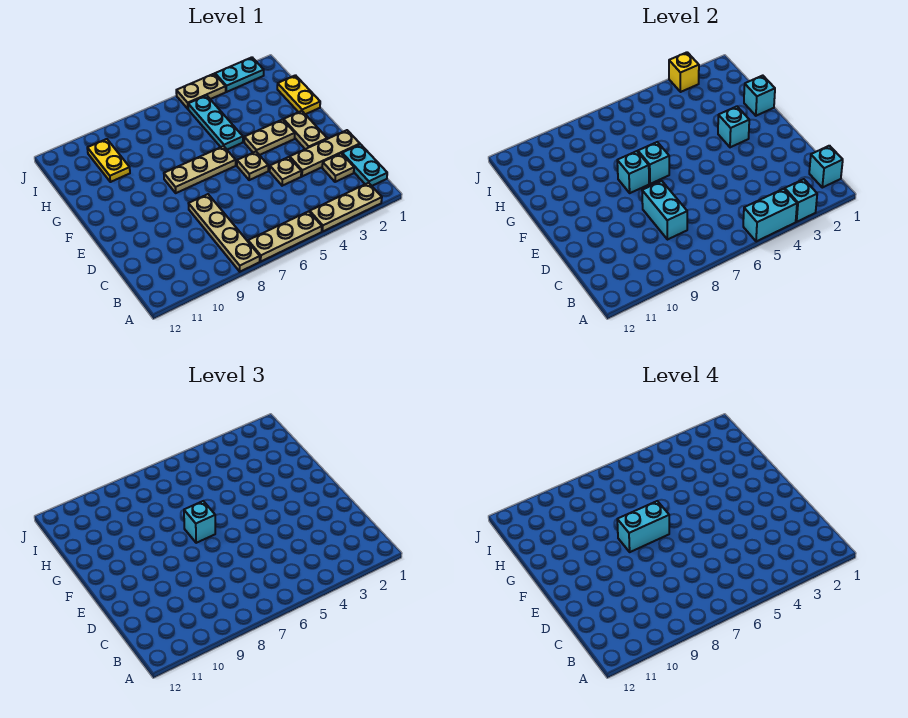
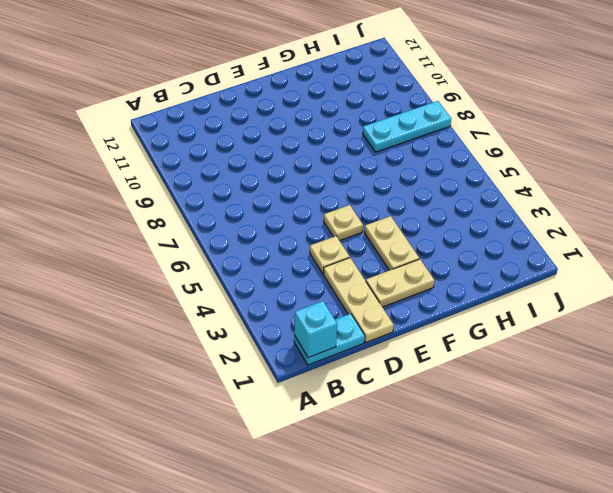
cyan plate H8:J8 level 1 -> cyan plate G5:I5 level 1
none -> tan plate A2:A4 level 1
none -> tan plate A5:A7 level 1
none -> tan plate A8:D8 level 1

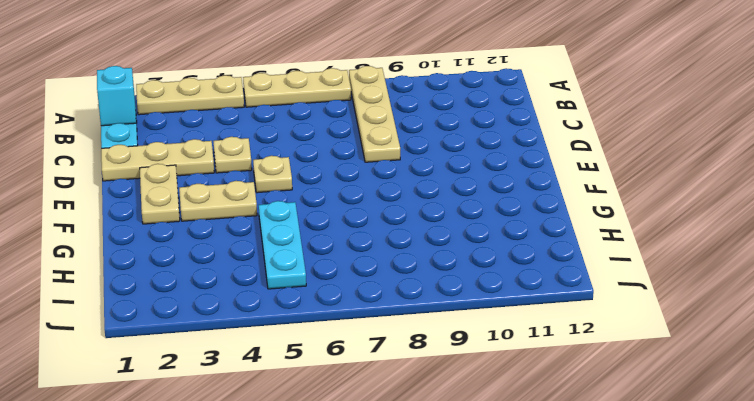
none -> tan plate C2 level 1
none -> tan plate F6:F8 level 1
none -> yellow plate G1:H1 level 1

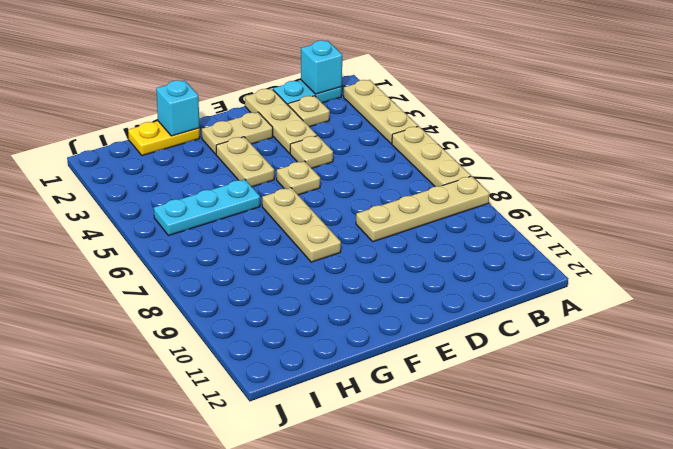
none -> yellow plate H10:I10 level 1
none -> cyan plate J2:J3 level 1
none -> tan plate J4:J5 level 1

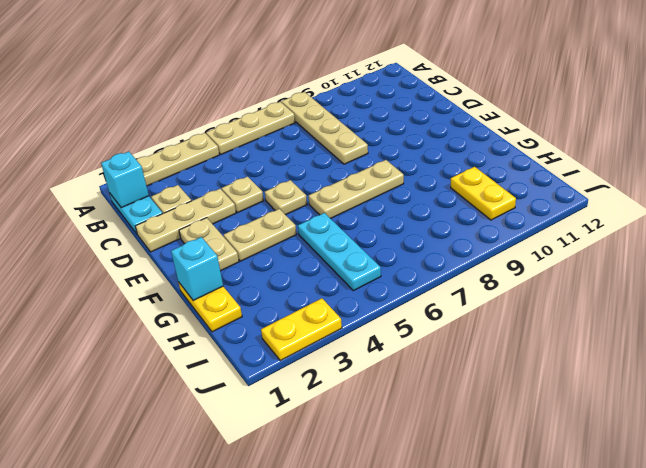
yellow plate J2:J3 level 1 -> cyan plate J2:J3 level 1
none -> tan plate J4:J5 level 1
none -> cyan brick A3 level 2
none -> cyan brick A4:A5 level 2

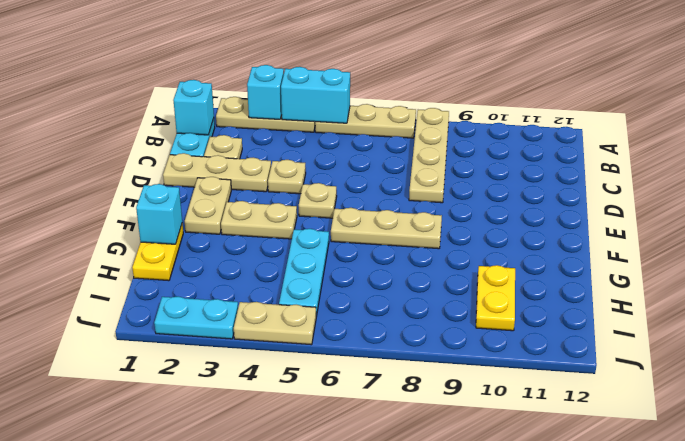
none -> cyan brick C8:D8 level 2
none -> cyan brick F3 level 2
none -> cyan brick F7 level 2

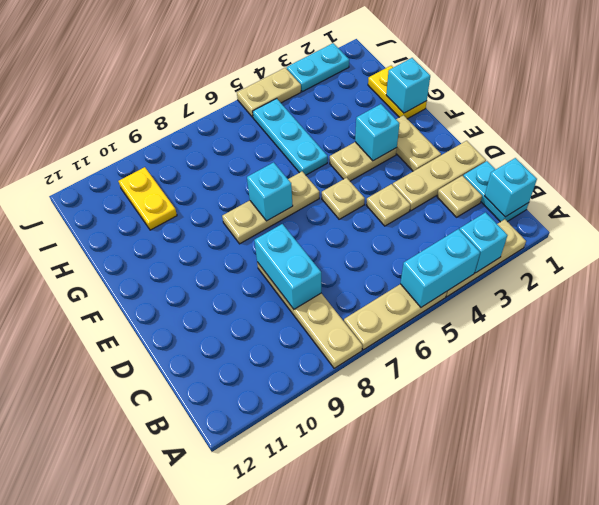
none -> cyan brick F8 level 2
none -> yellow brick J3 level 2
none -> cyan brick F7 level 3

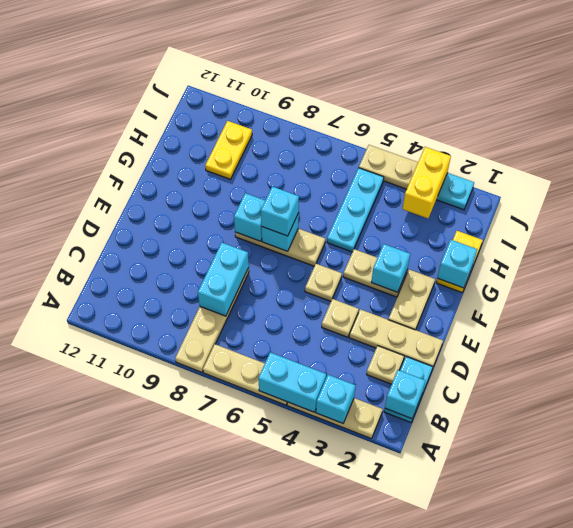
yellow brick I3:J3 level 2 -> yellow brick J3 level 2
none -> cyan brick F7:F8 level 4

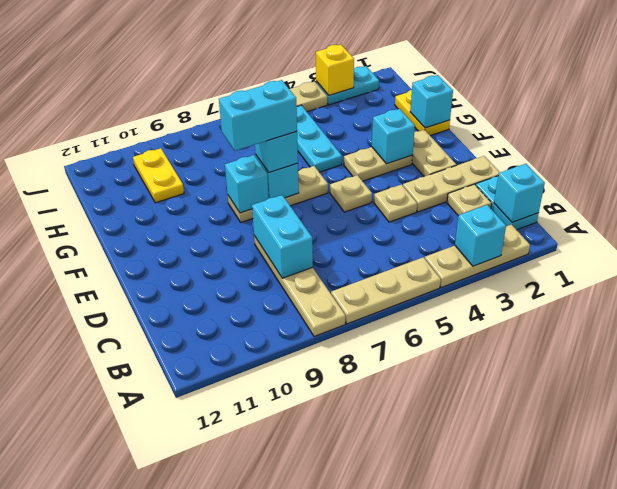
none -> cyan brick A4:A5 level 2

